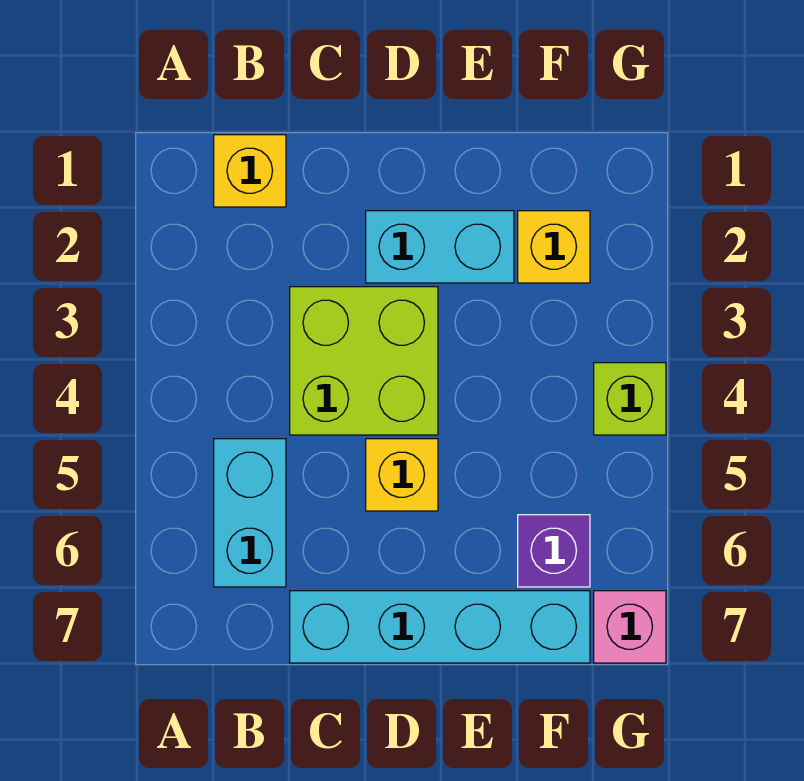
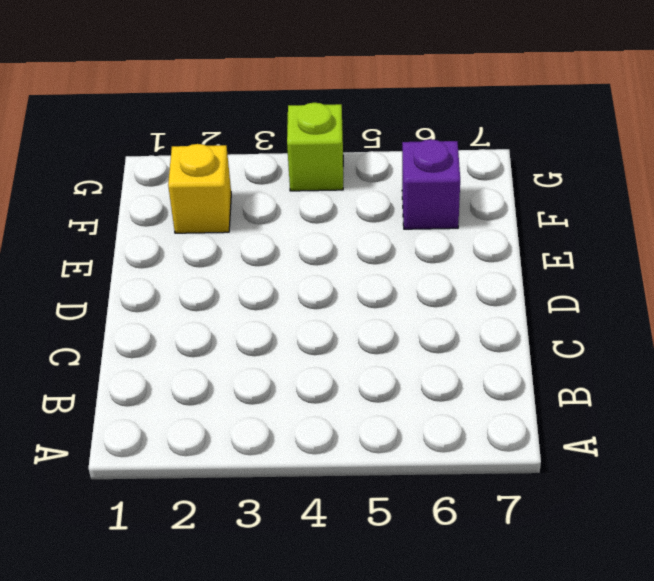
none -> yellow brick B1 level 1
none -> cyan brick B5:B6 level 1

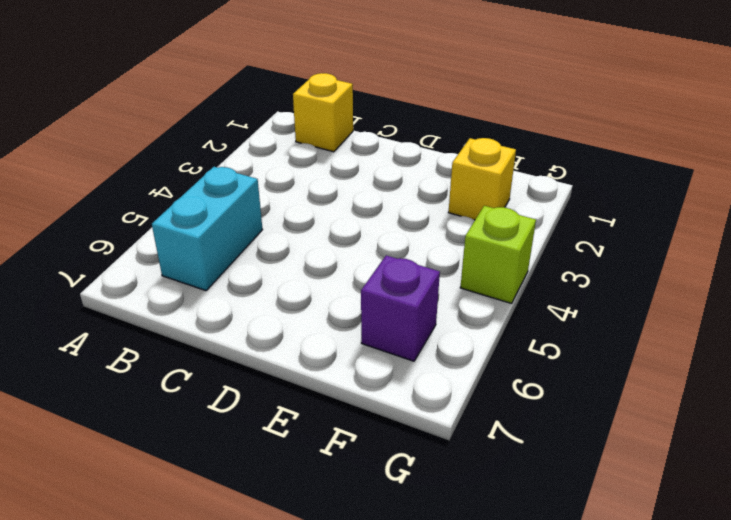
none -> lime brick C3:D4 level 1
none -> cyan brick C7:F7 level 1

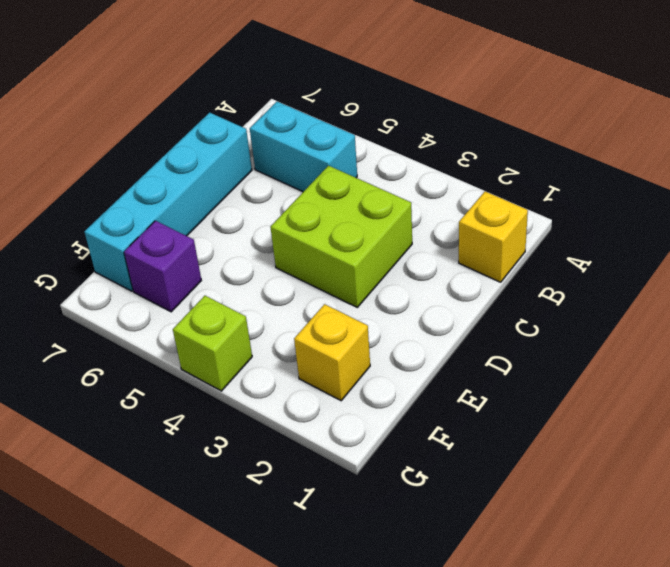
none -> cyan brick D2:E2 level 1
none -> yellow brick D5 level 1

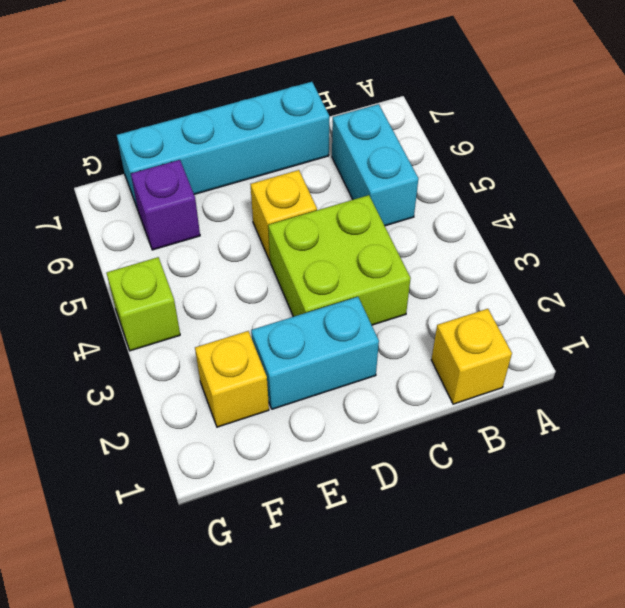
none -> pink brick G7 level 1

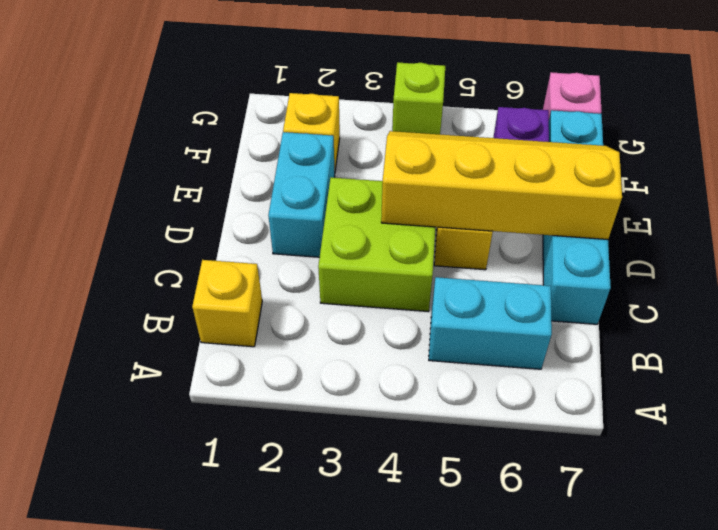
yellow slope D4:E7 level 2 top D -> none

